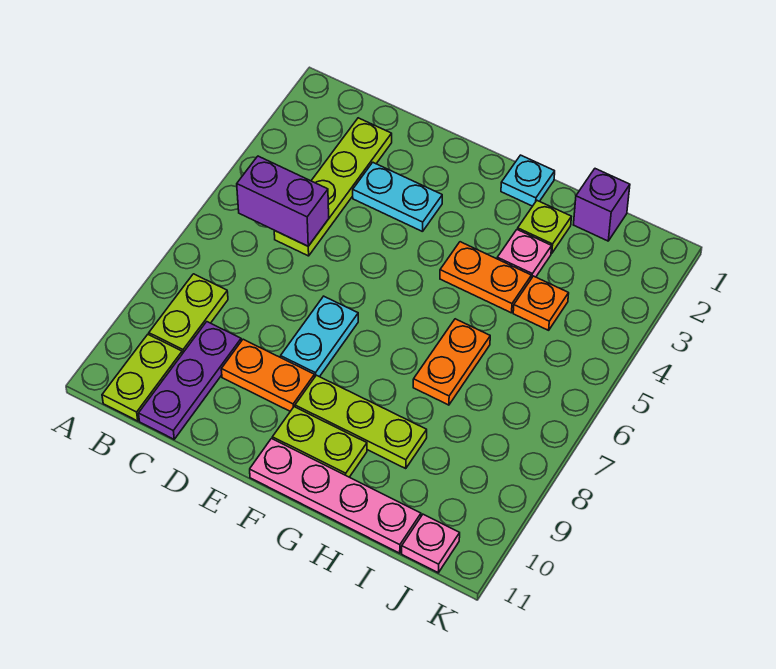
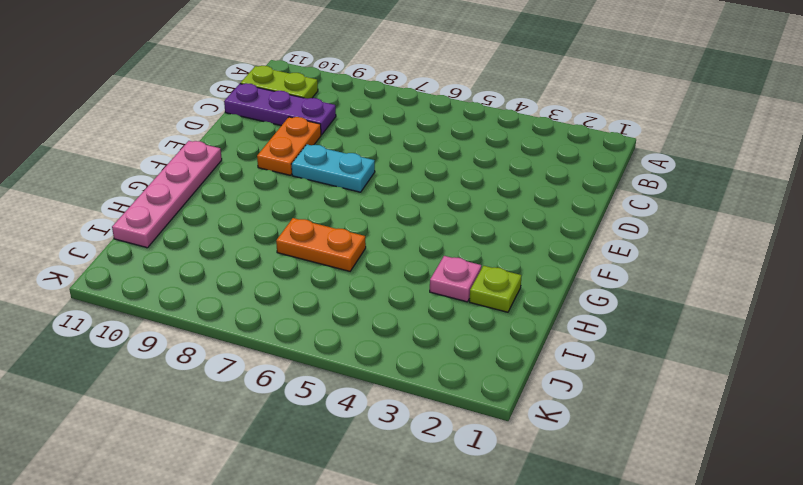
none -> lime plate B8:B9 level 1
none -> lime plate C2:C5 level 1
none -> cyan plate D3:E3 level 1

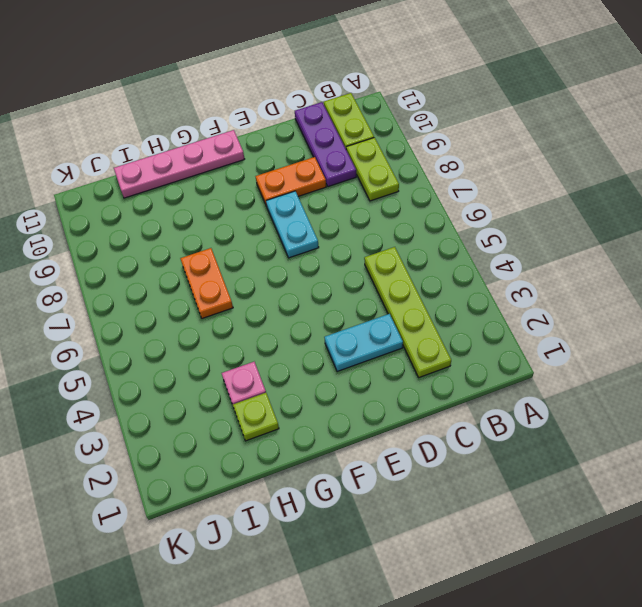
none -> lime plate F9:H9 level 1
none -> lime plate F10:G10 level 1
none -> cyan plate G1 level 1

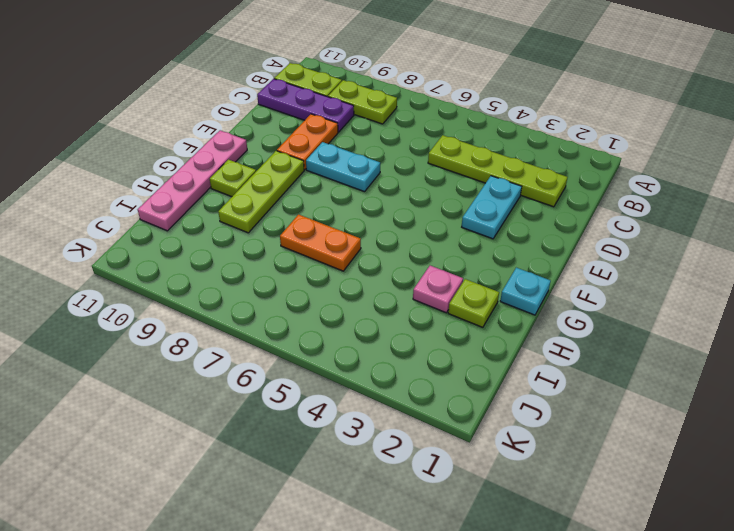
lime plate G10 level 1 -> lime plate F10:G10 level 1
none -> orange plate G4:H4 level 1
none -> purple brick I1 level 1
none -> orange plate I4 level 1

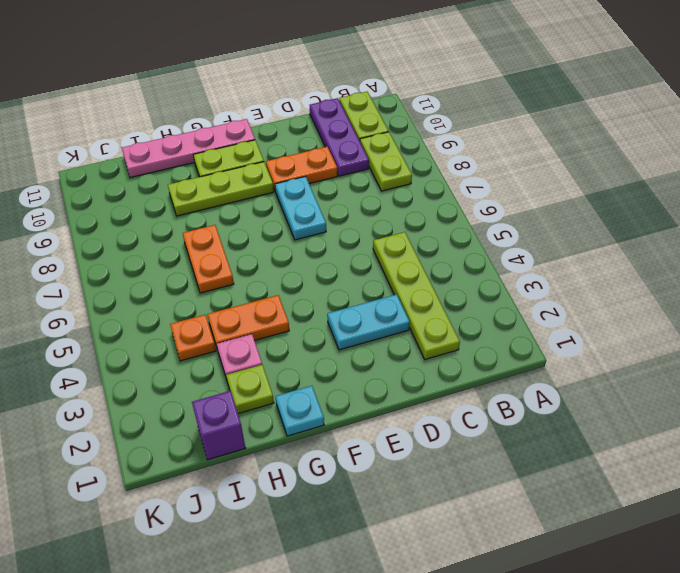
none -> pink plate J11 level 1
none -> purple brick B5:C5 level 2

